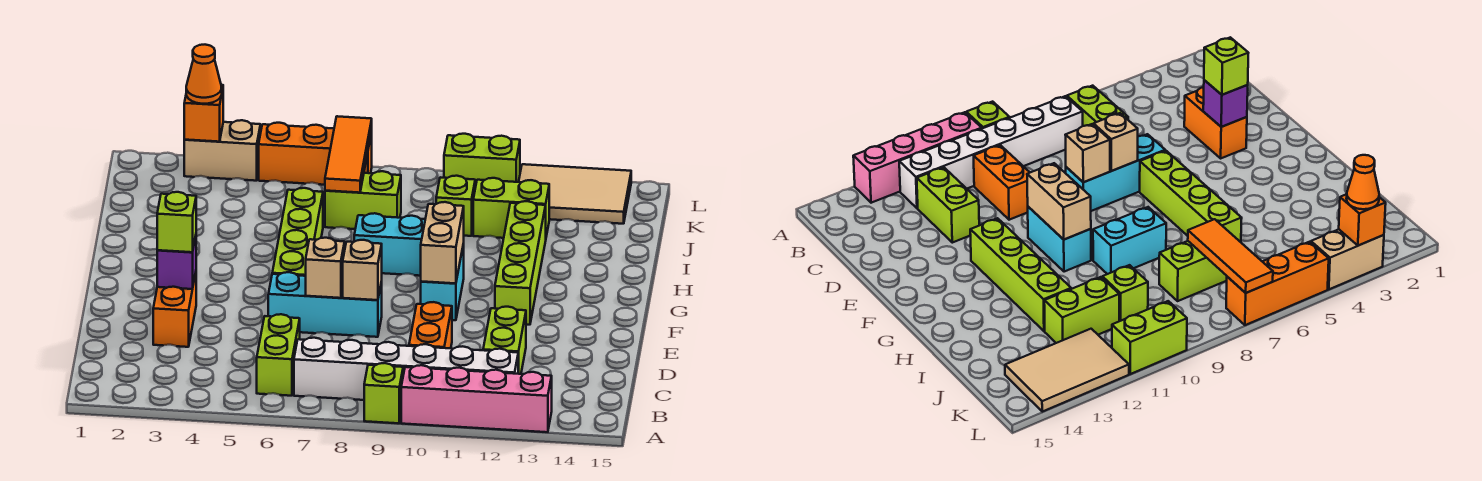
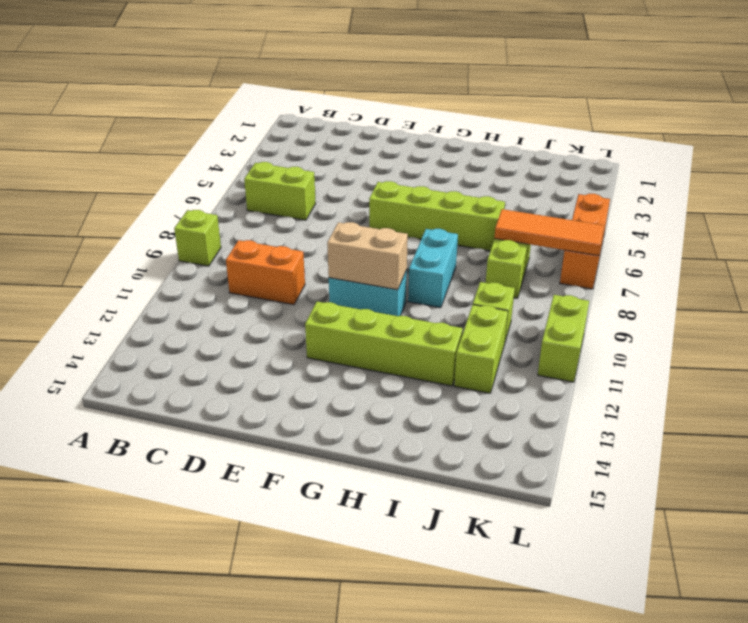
none -> pink brick A10:A13 level 1
none -> white brick B7:B12 level 1
none -> lime brick C12:D12 level 1

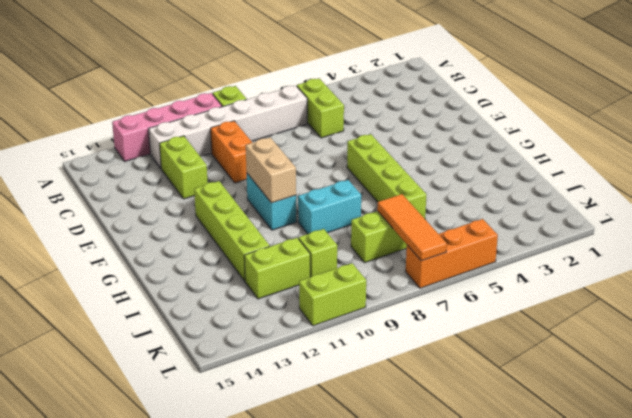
none -> orange brick D3:E3 level 1
none -> cyan brick E6:E8 level 1
none -> tan tile K12:L14 level 1

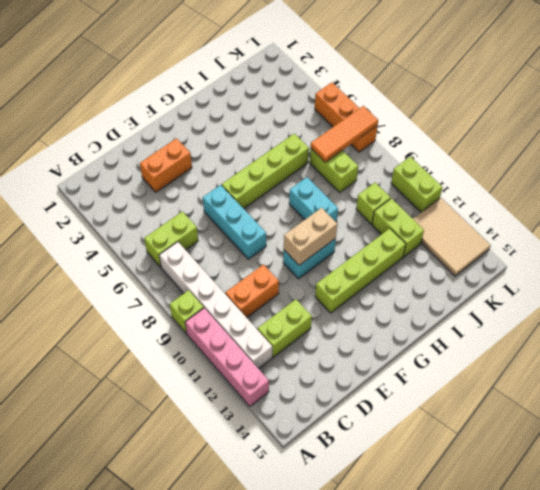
none -> tan brick L3:L4 level 1
none -> purple brick E3 level 2
none -> tan brick E7 level 2

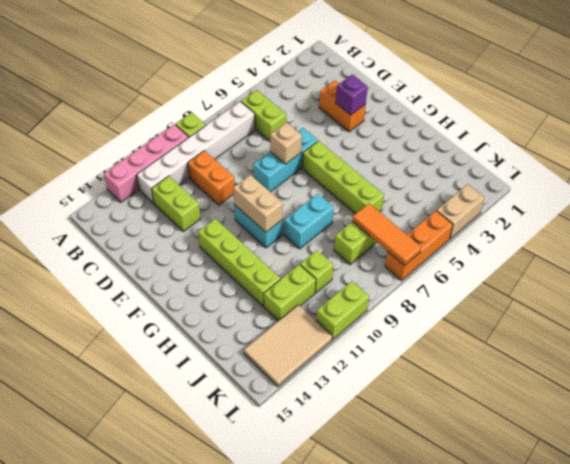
none -> tan brick E8 level 2
none -> orange brick L3 level 2
none -> lime brick E3 level 3

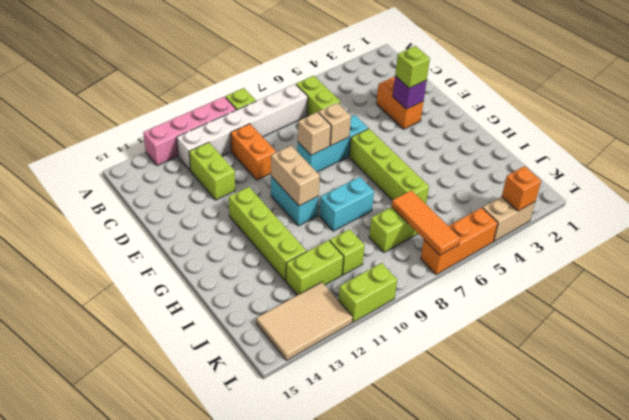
none -> orange cone L3 level 3

